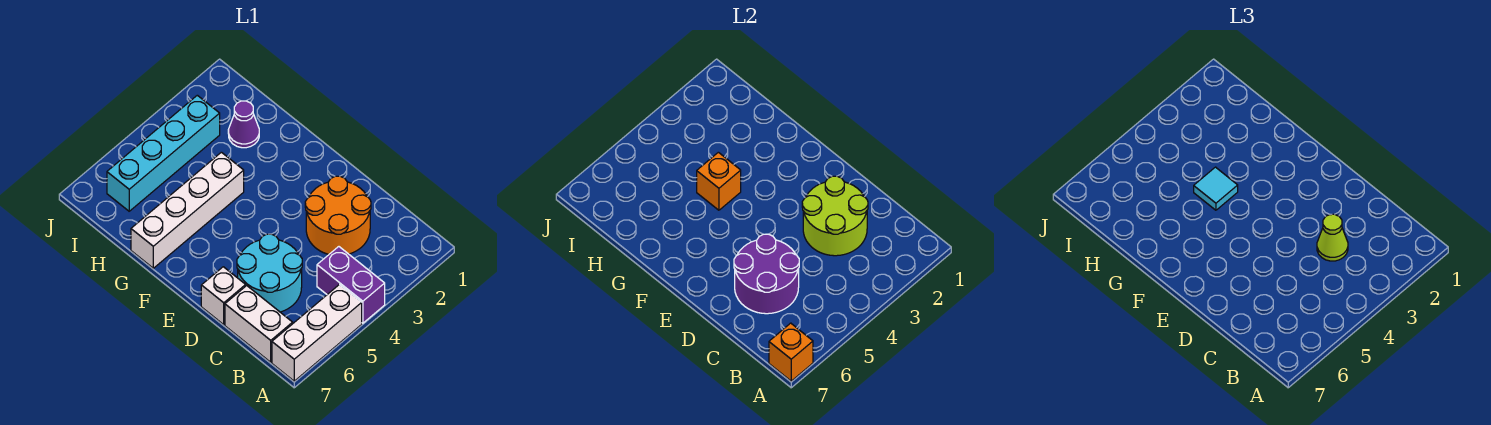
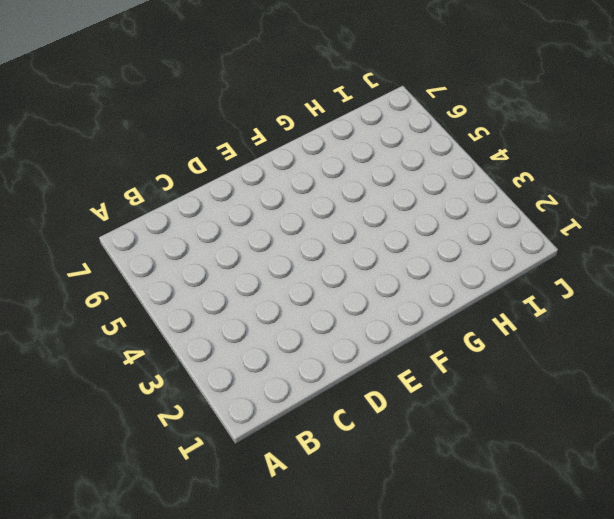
none -> purple brick A4:B4 level 1
none -> white brick A5:A7 level 1
none -> white brick B7:C7 level 1

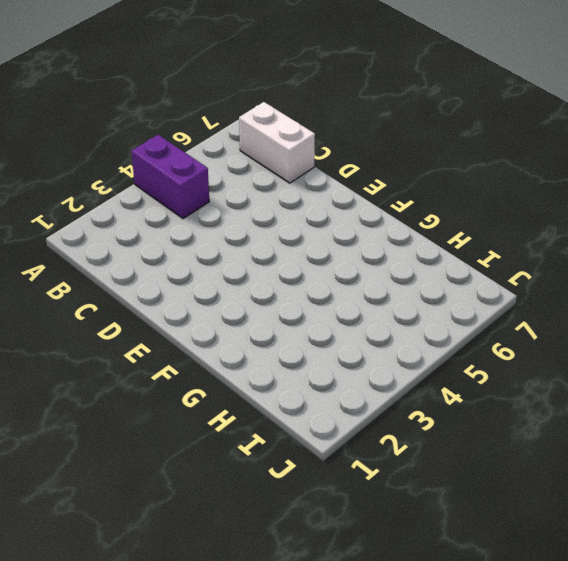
none -> white brick A5:A7 level 1
none -> orange round brick C2:D3 level 1
none -> cyan round brick C5:D6 level 1

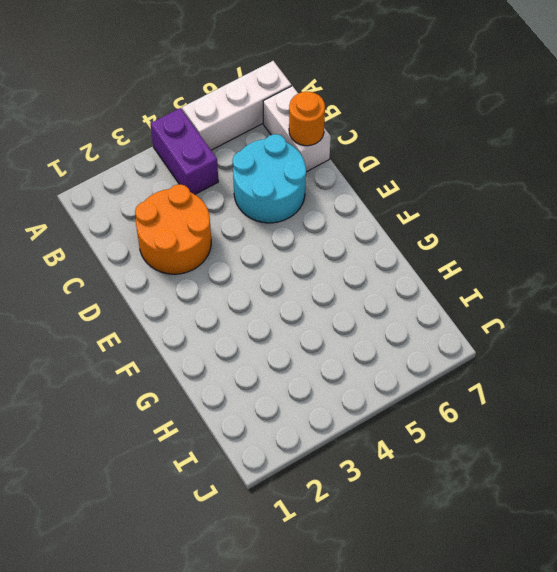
orange round brick C7 level 2 -> none
none -> white brick D7 level 1
none -> white brick G4:G7 level 1
none -> purple cone H2 level 1

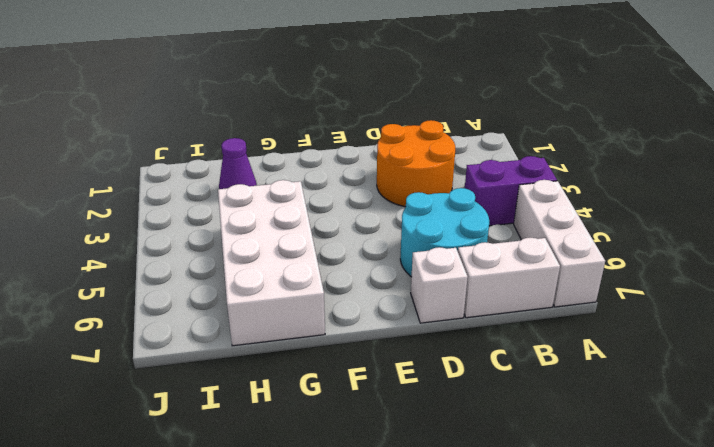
white brick G4:H7 level 1 -> white brick G4:G7 level 1
none -> cyan brick I3:I6 level 1
none -> orange brick A7 level 2
none -> lime round brick C2:D3 level 2

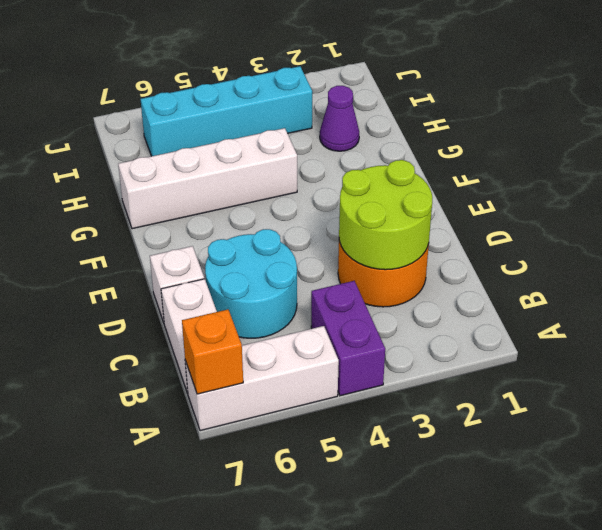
none -> purple round brick C5:D6 level 2
none -> orange brick G4 level 2
none -> lime cone C3 level 3

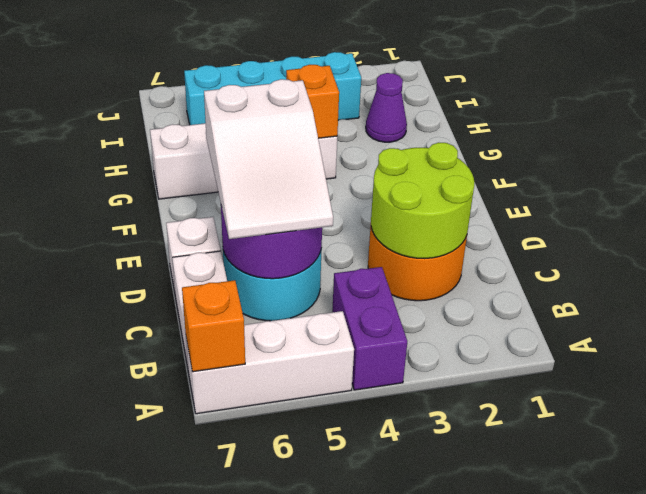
white slope C5:E6 level 3 top E -> none
none -> lime cone C3 level 3
none -> cyan tile G4 level 3

